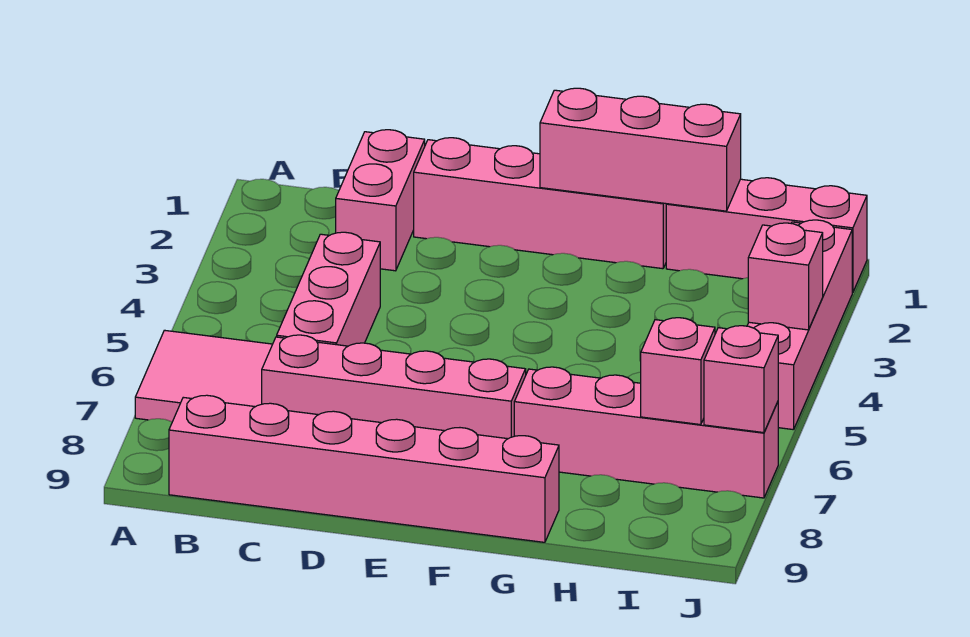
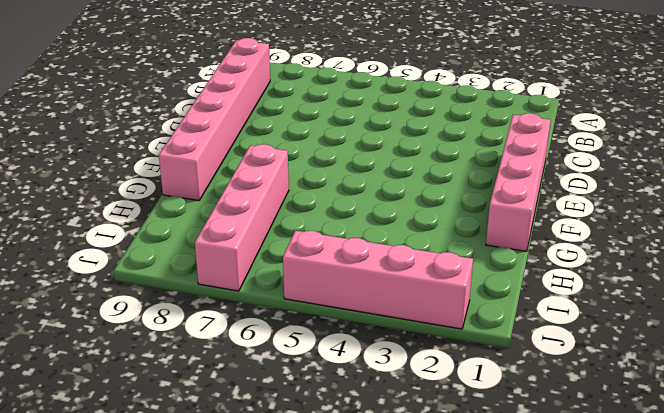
none -> pink tile A6:B7 level 1
none -> pink brick C1:C2 level 1
none -> pink brick C4:C6 level 1

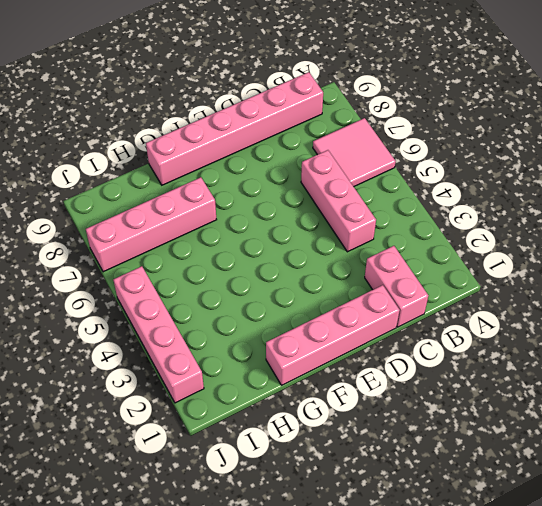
none -> pink brick C7:F7 level 1
none -> pink brick H1:J1 level 1
none -> pink brick F1:H1 level 2

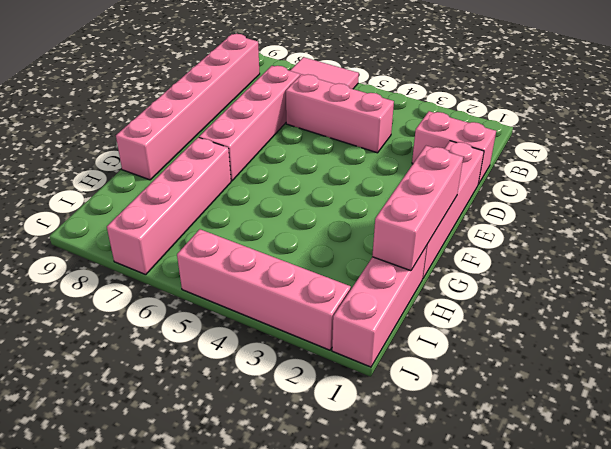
none -> pink brick I7 level 2
none -> pink brick J4 level 2
none -> pink brick J7 level 2

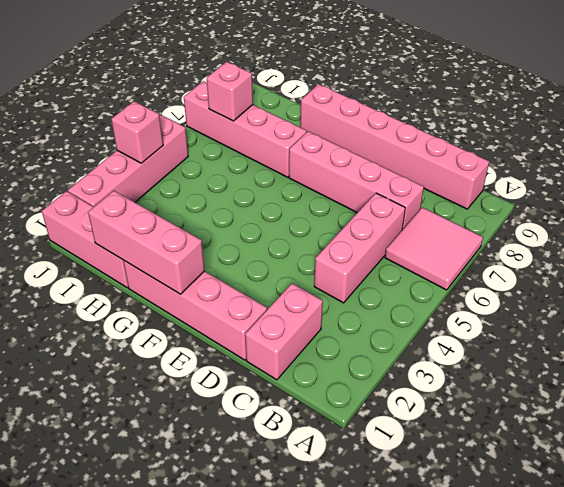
none -> pink brick J7 level 2

